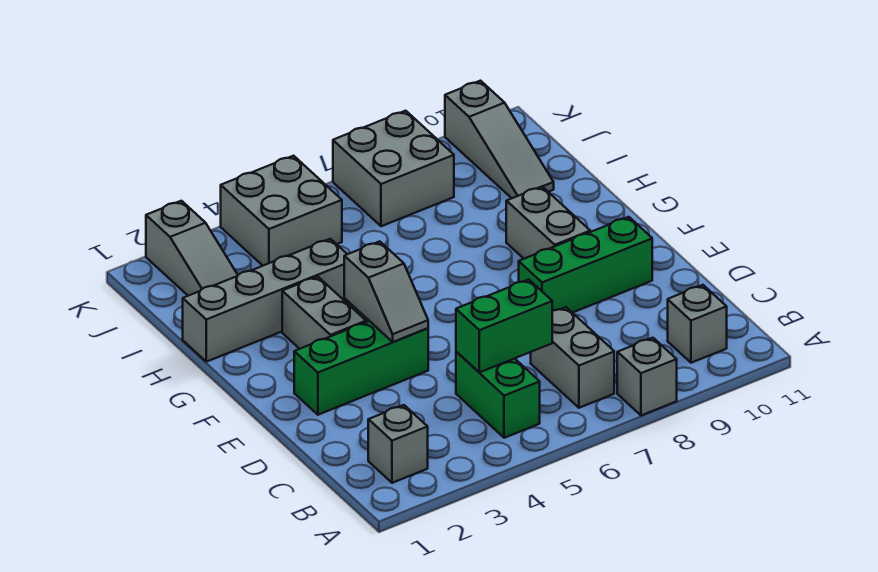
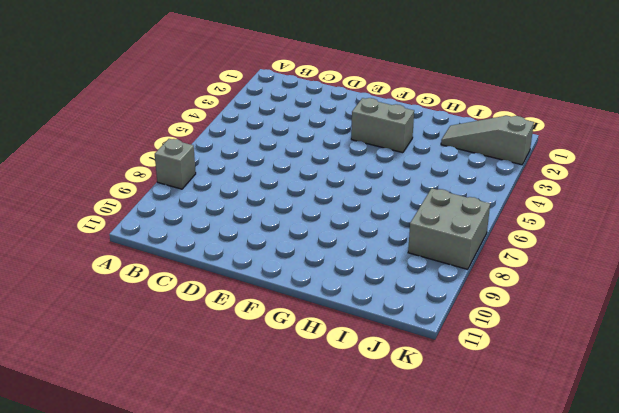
none -> grey brick B2 level 1
none -> green brick B5:C5 level 1
none -> grey brick B7:C7 level 1

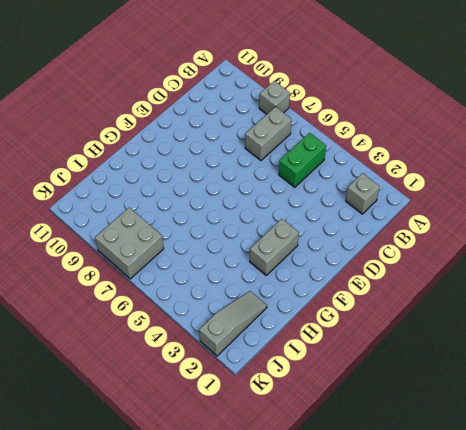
none -> grey brick B10 level 1
none -> green brick E2:E4 level 1
none -> green brick E8:E10 level 1

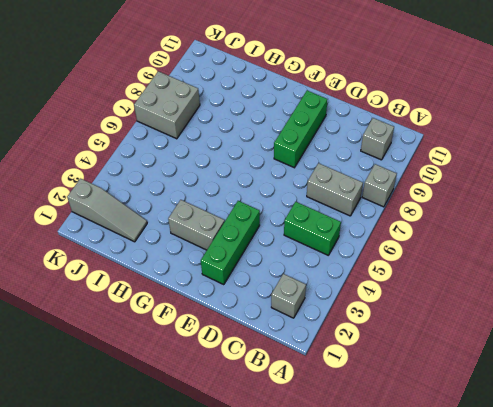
none -> grey brick F9:G9 level 1
none -> grey brick H1:H4 level 1
none -> grey slope I10:K10 level 1 top K

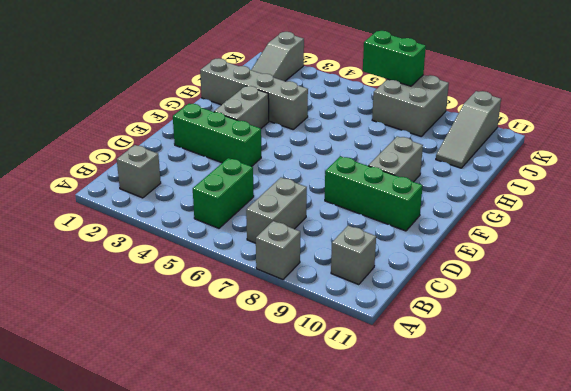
green brick K6:K7 level 2 -> green brick C5:C6 level 2
none -> grey brick J4:K5 level 1
none -> grey slope E4:F4 level 2 top F

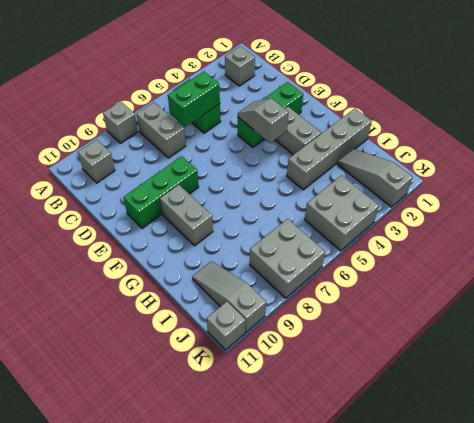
grey brick K11 level 1 -> none

